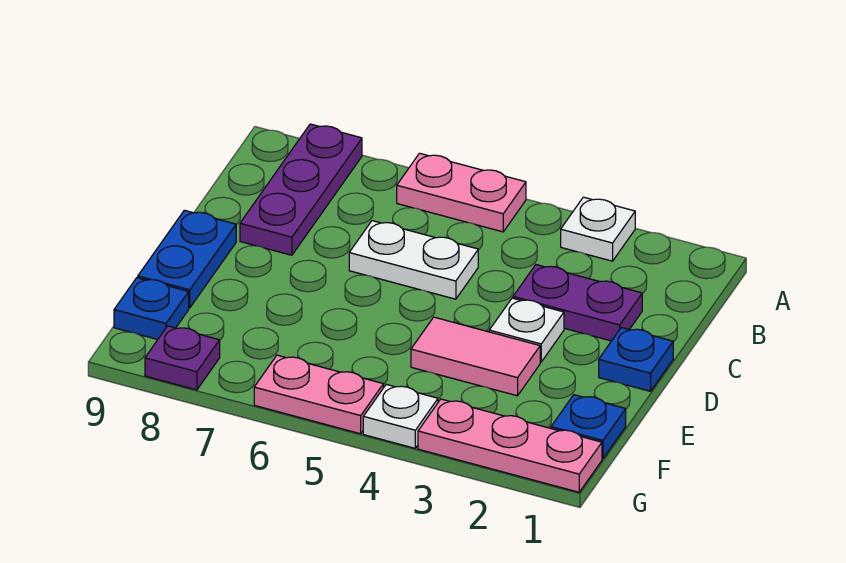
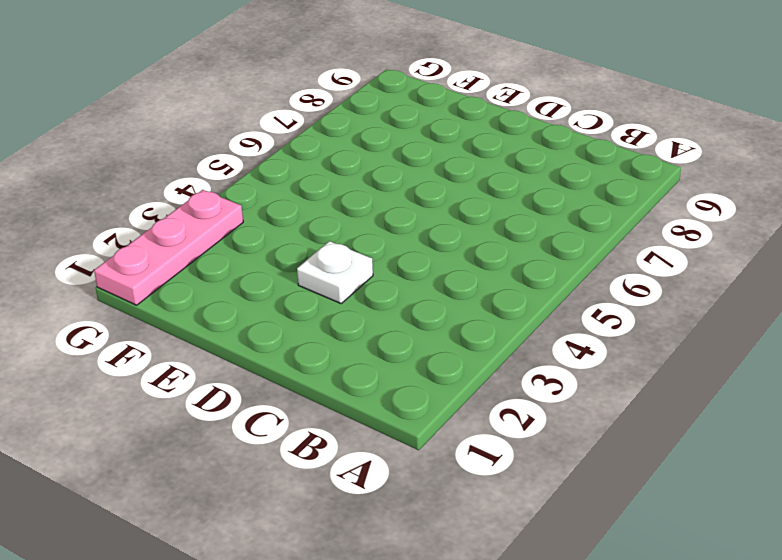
none -> white plate A3 level 1
none -> pink plate A5:A6 level 1
none -> purple plate A8:C8 level 1

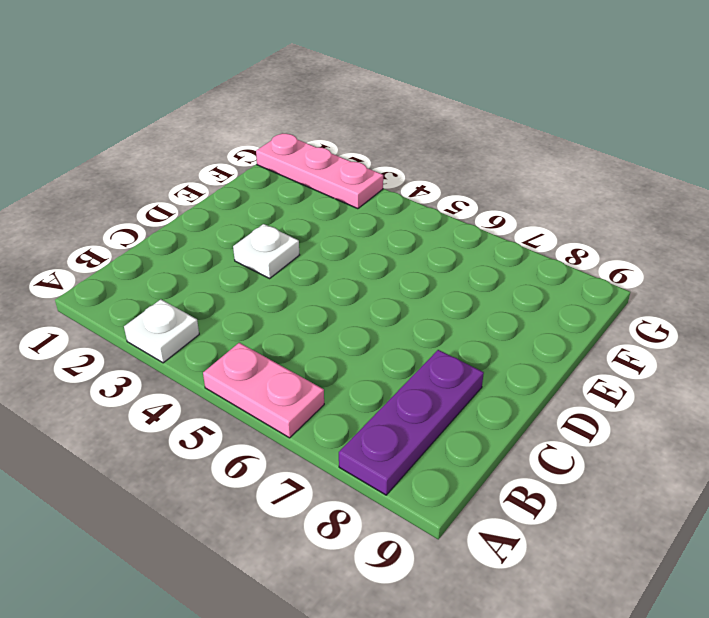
none -> purple plate C2:C3 level 1
none -> white plate C5:C6 level 1
none -> blue plate D1 level 1

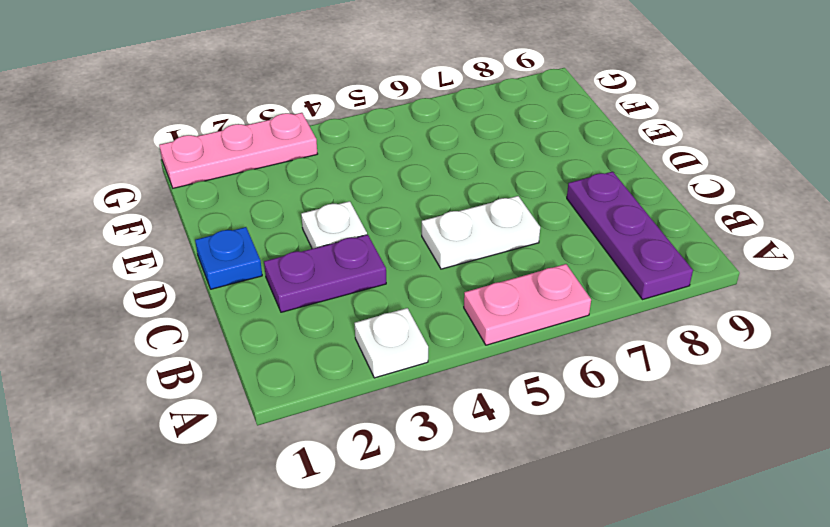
none -> blue plate D9:E9 level 1
none -> pink tile E3:E4 level 1
none -> blue plate F1 level 1

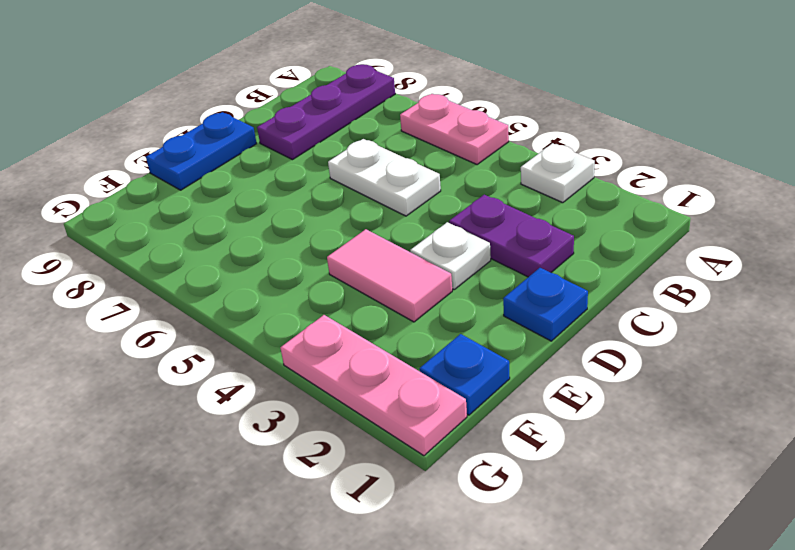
none -> blue plate F9 level 1
none -> white plate G4 level 1
none -> pink plate G5:G6 level 1

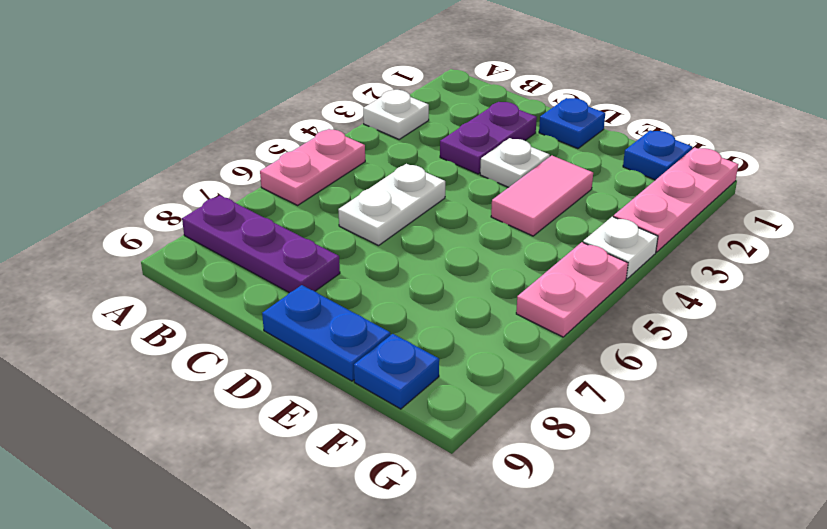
none -> purple plate G8 level 1

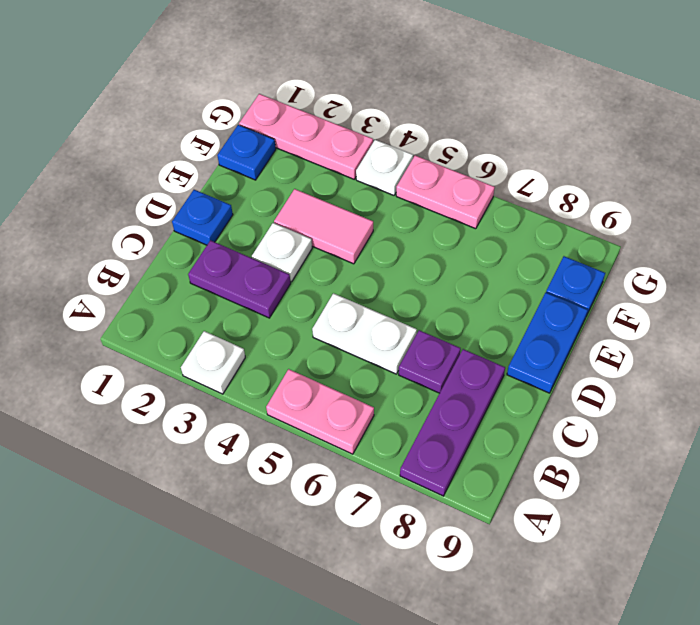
purple plate C7 level 1 -> purple plate G8 level 1

